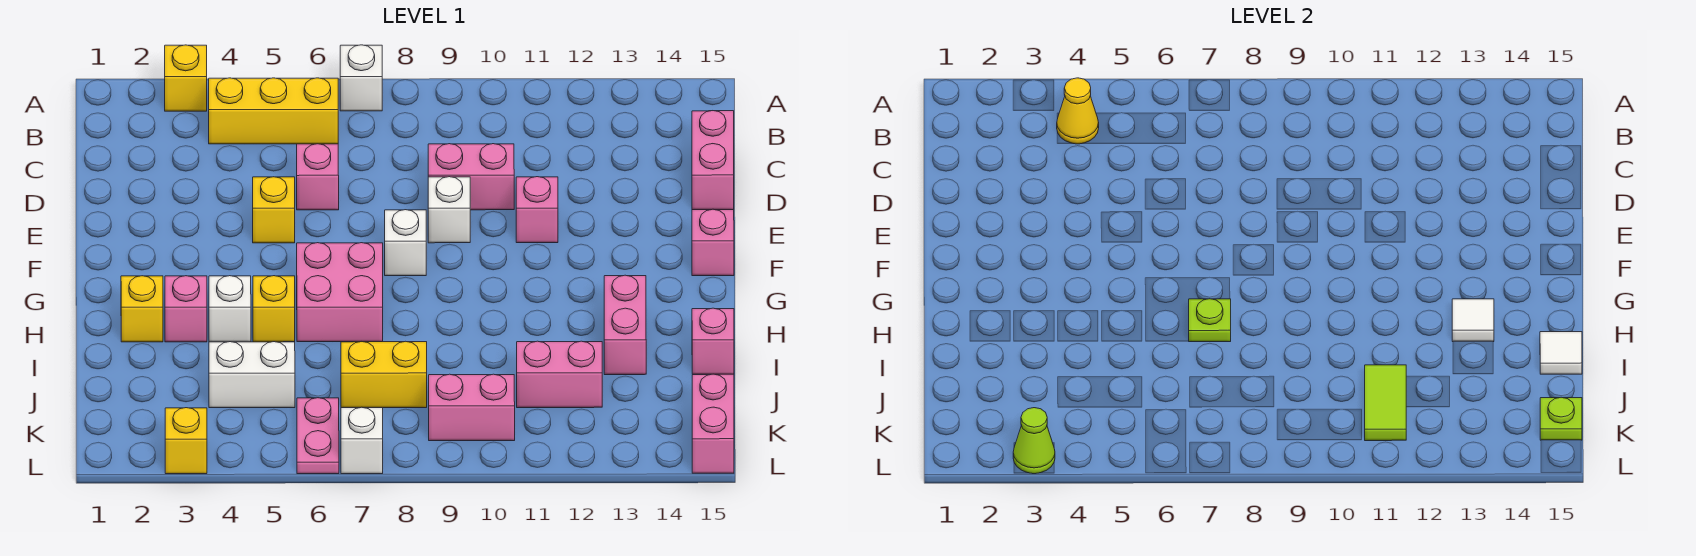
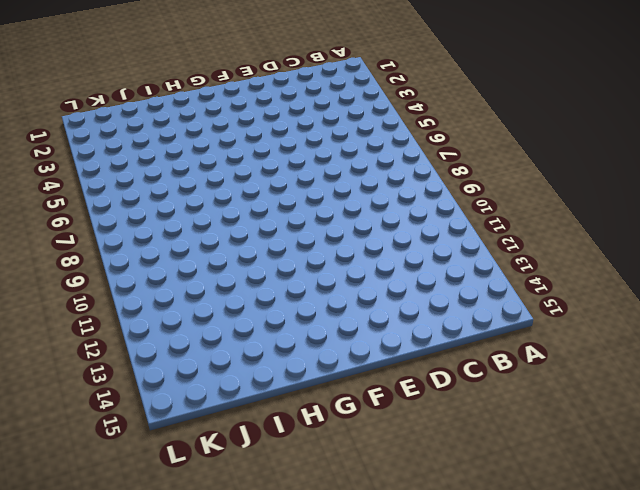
none -> yellow brick A3 level 1
none -> white brick A7 level 1
none -> yellow brick B4:B6 level 1
none -> pink brick C15:D15 level 1

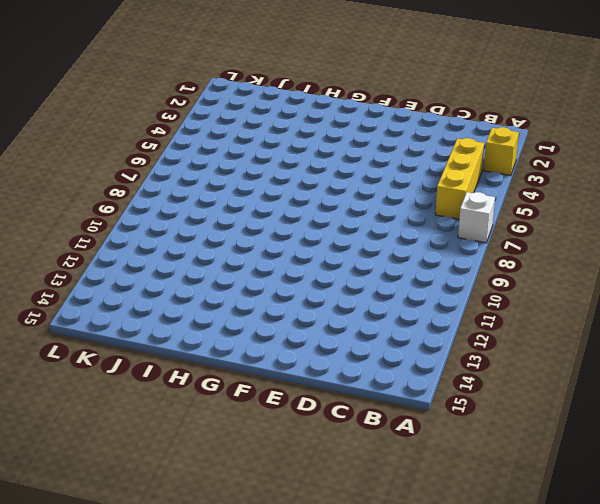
none -> pink brick C15:D15 level 1
none -> pink brick D6 level 1
none -> pink brick D9:D10 level 1
none -> yellow brick E5 level 1

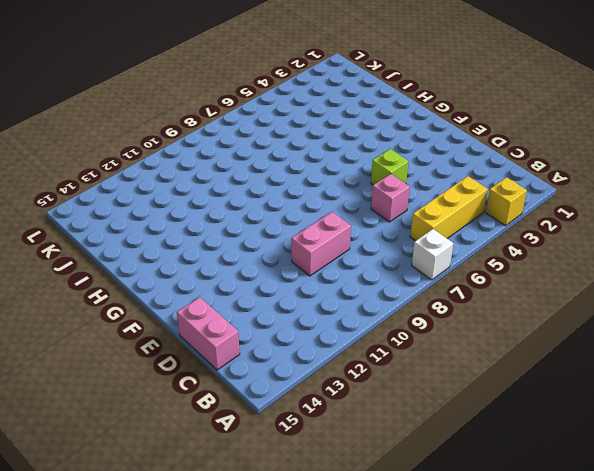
lime brick E5 level 1 -> yellow brick E5 level 1
none -> white brick E9 level 1
none -> pink brick E11 level 1
none -> white brick F8 level 1
none -> pink brick F15 level 1

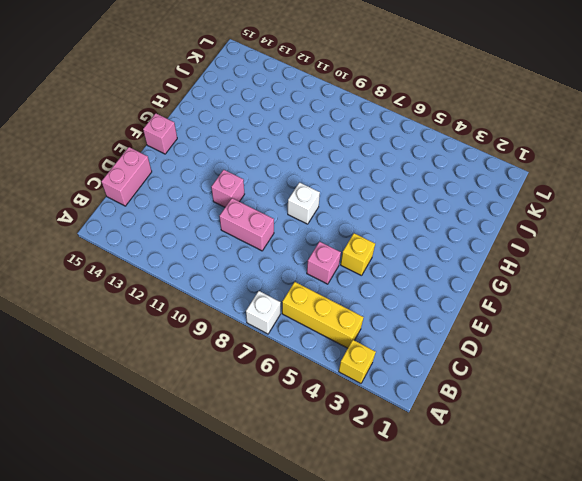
none -> white brick E9 level 1
none -> pink brick G6:H7 level 1
none -> yellow brick H2 level 1
none -> pink brick H3 level 1

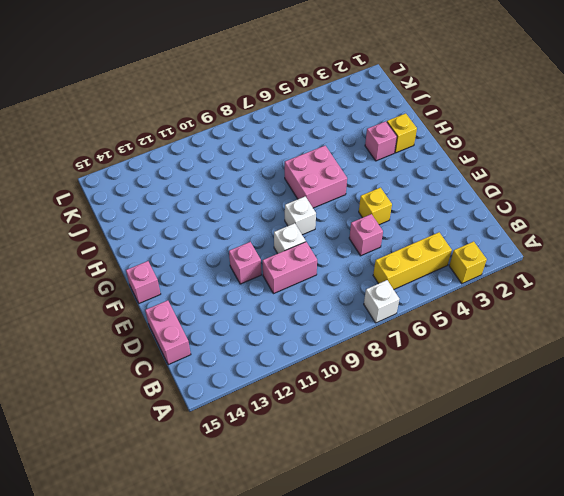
none -> white brick H4 level 1
none -> yellow brick H5 level 1
none -> pink brick H13:I13 level 1
none -> pink brick I15 level 1

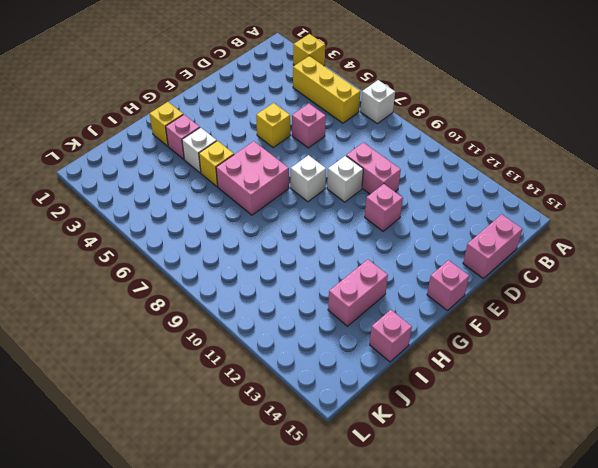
none -> white brick J4:J5 level 1
none -> yellow brick J7:J8 level 1
none -> pink brick J11:J12 level 1
none -> pink plate K6:L6 level 1

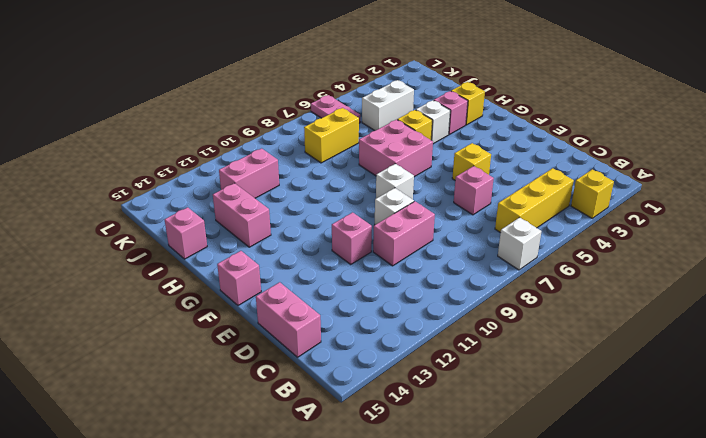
none -> pink brick K9:K10 level 1
none -> pink brick K15:L15 level 1
none -> yellow brick L3 level 1
none -> white brick L7 level 1

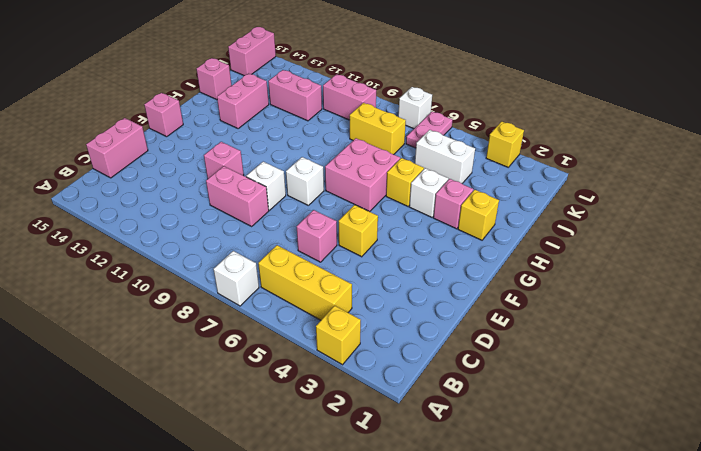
none -> yellow cone B4 level 2
none -> lime plate H7 level 2
none -> white tile H13 level 2
none -> white tile I15 level 2

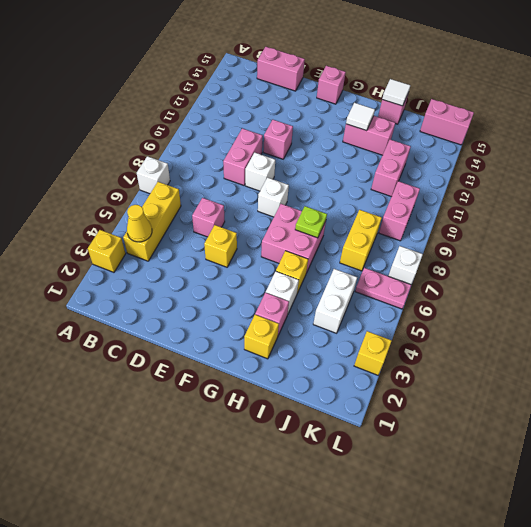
none -> lime tile J11:K11 level 2
none -> lime plate K15 level 2
none -> lime cone L3 level 2

